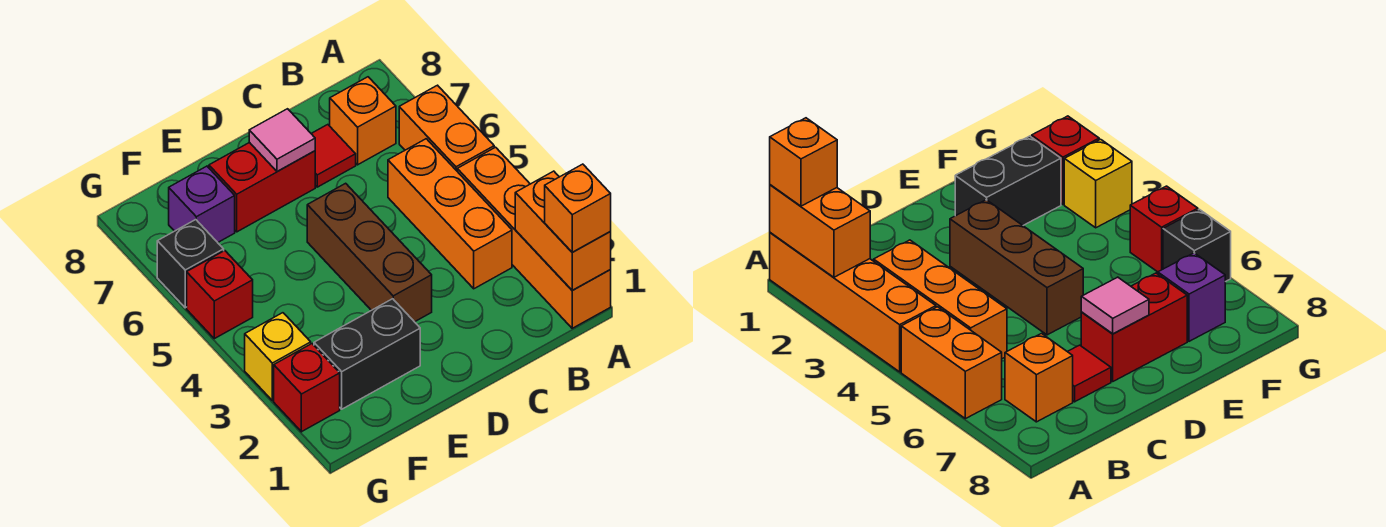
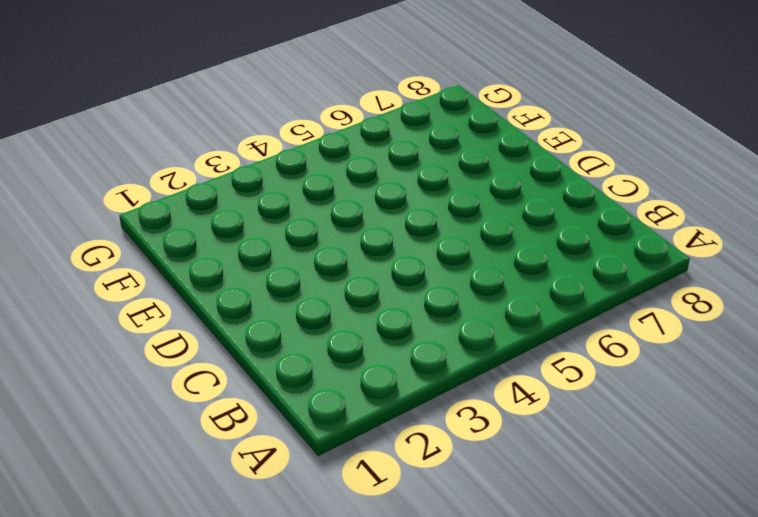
none -> orange brick A1:A4 level 1
none -> orange brick A5:A6 level 1
none -> orange brick B3:B5 level 1

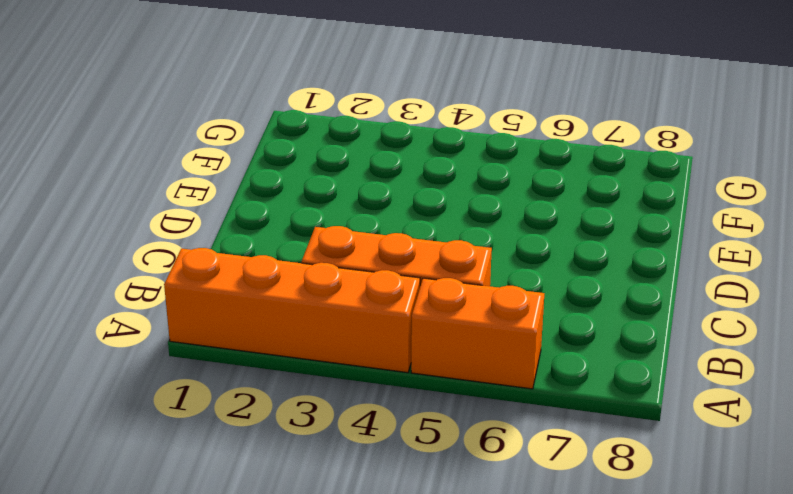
none -> orange brick B7 level 1
none -> red tile C7 level 1
none -> brown brick D3:D5 level 1

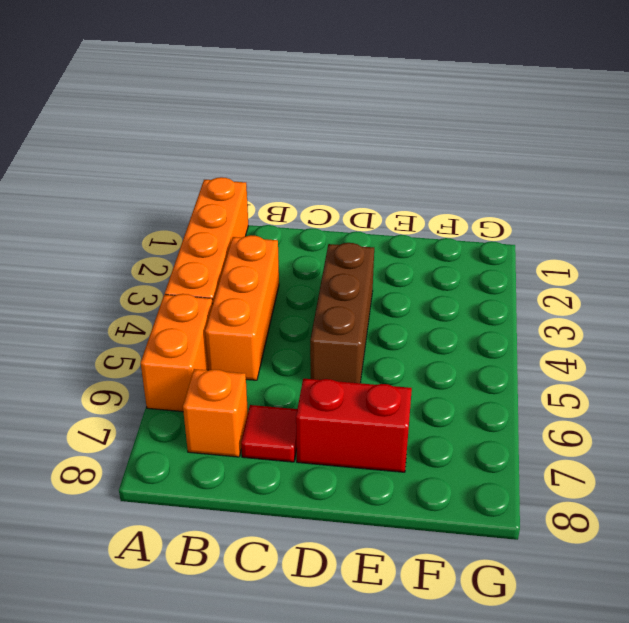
none -> black brick E2:F2 level 1
none -> purple brick F7 level 1
none -> red brick G2 level 1

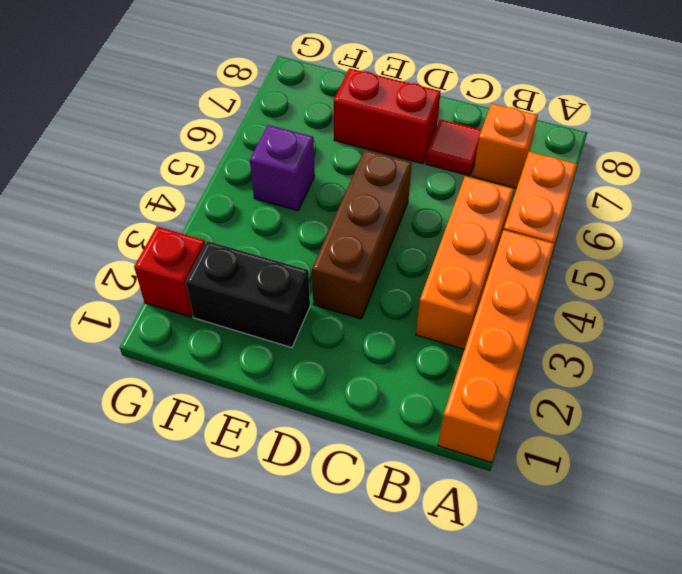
purple brick F5 level 1 -> purple brick F7 level 1
none -> yellow brick G3 level 1
none -> red brick G5 level 1
none -> black brick G6 level 1

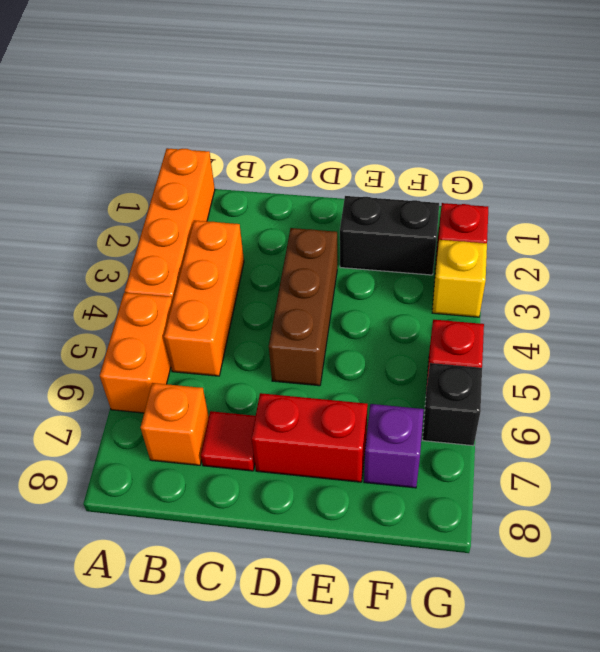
none -> orange brick A1:A2 level 2
none -> pink tile D7 level 2
none -> orange brick A1 level 3

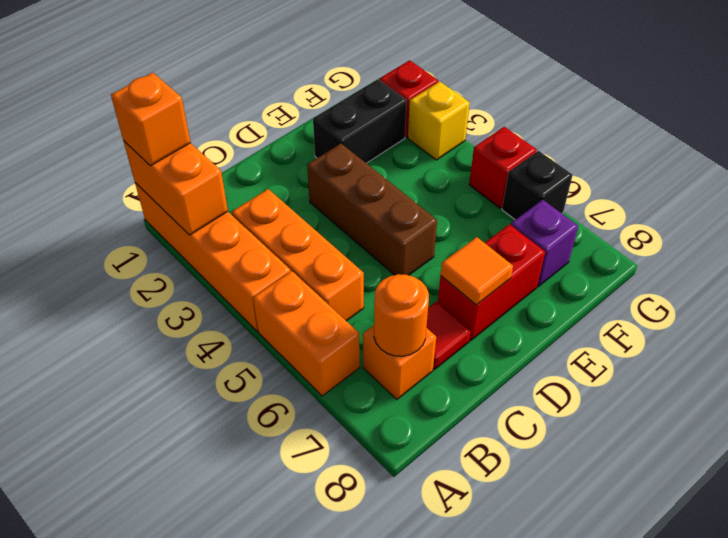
orange round brick B7 level 2 -> none
orange tile D7 level 2 -> pink tile D7 level 2

